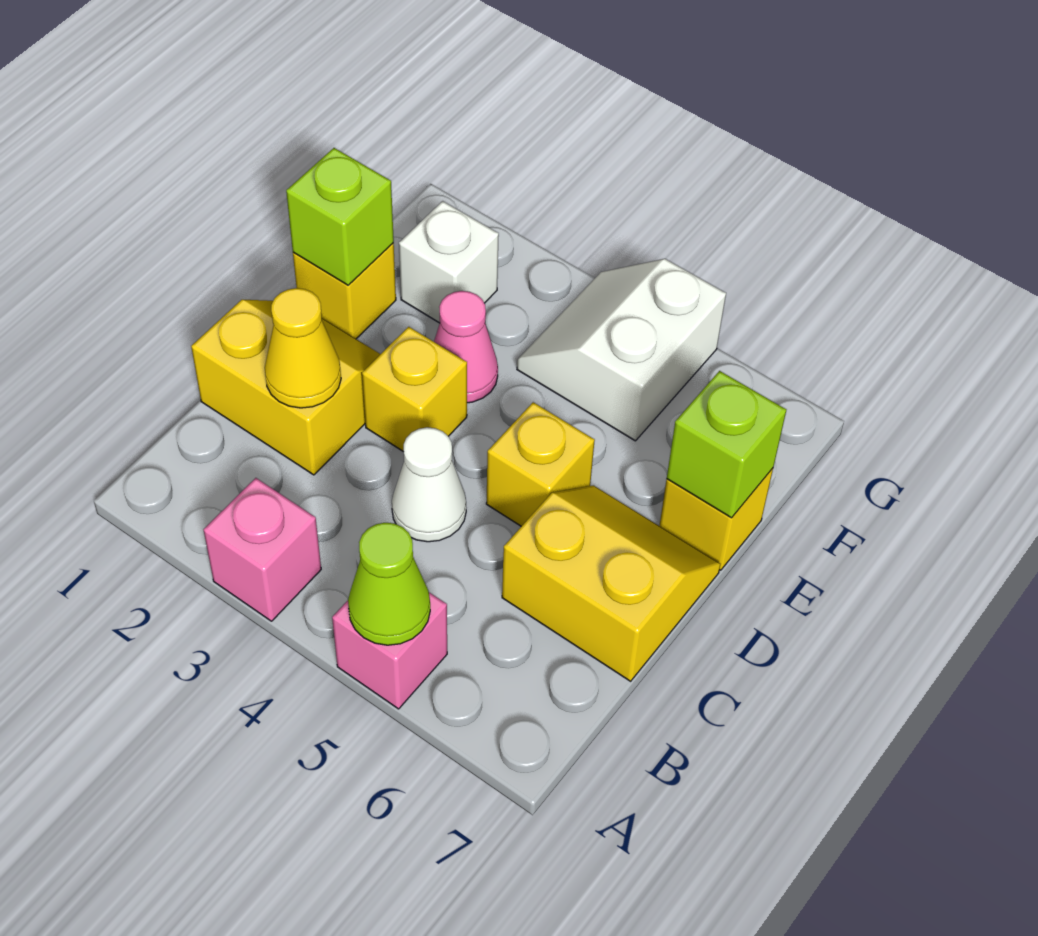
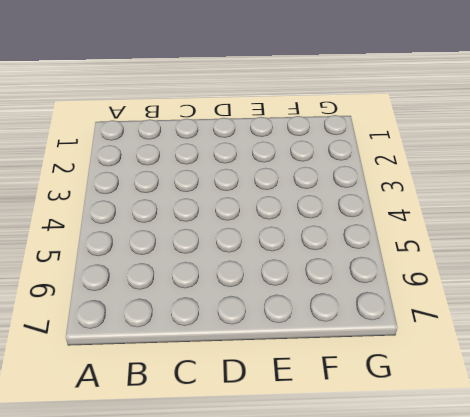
none -> pink brick A3 level 1
none -> pink brick A5 level 1
none -> yellow slope C1:D2 level 1 top C

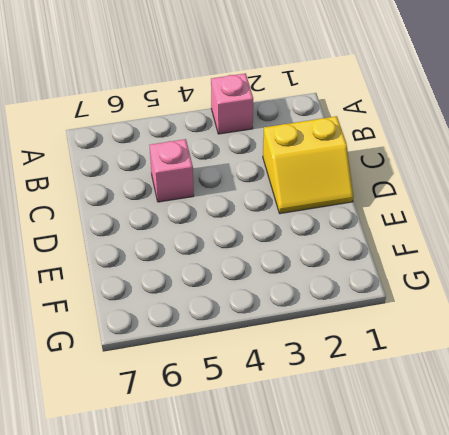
pink brick C5 level 1 -> pink brick A5 level 1
none -> white cone C4 level 1
none -> yellow slope C6:D7 level 1 top C
none -> yellow brick D3 level 1

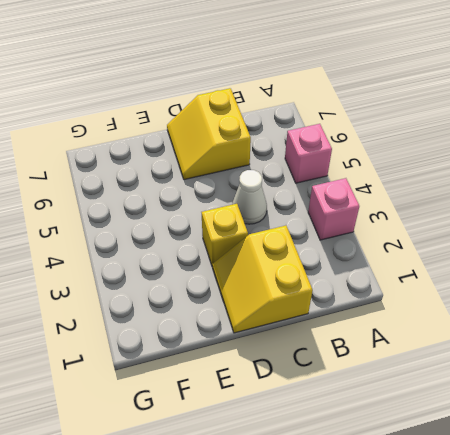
none -> yellow brick D5 level 1
none -> yellow brick E1 level 1
none -> pink cone E3 level 1

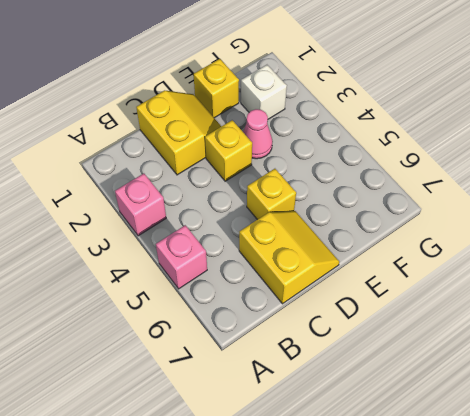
none -> white cone C4 level 1
none -> yellow brick E7 level 1
none -> white slope F4:G5 level 1 top 5

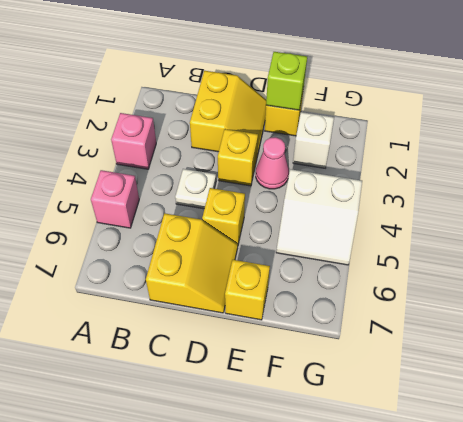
white plate C4 level 1 -> white cone C4 level 1
white slope F4:G5 level 1 top 4 -> white slope F4:G5 level 1 top 5
none -> lime cone A5 level 2
none -> yellow cone C2 level 2
none -> lime brick E7 level 2

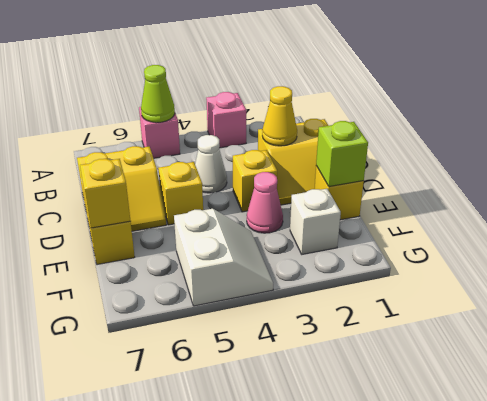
yellow brick E7 level 2 -> lime brick E7 level 2

